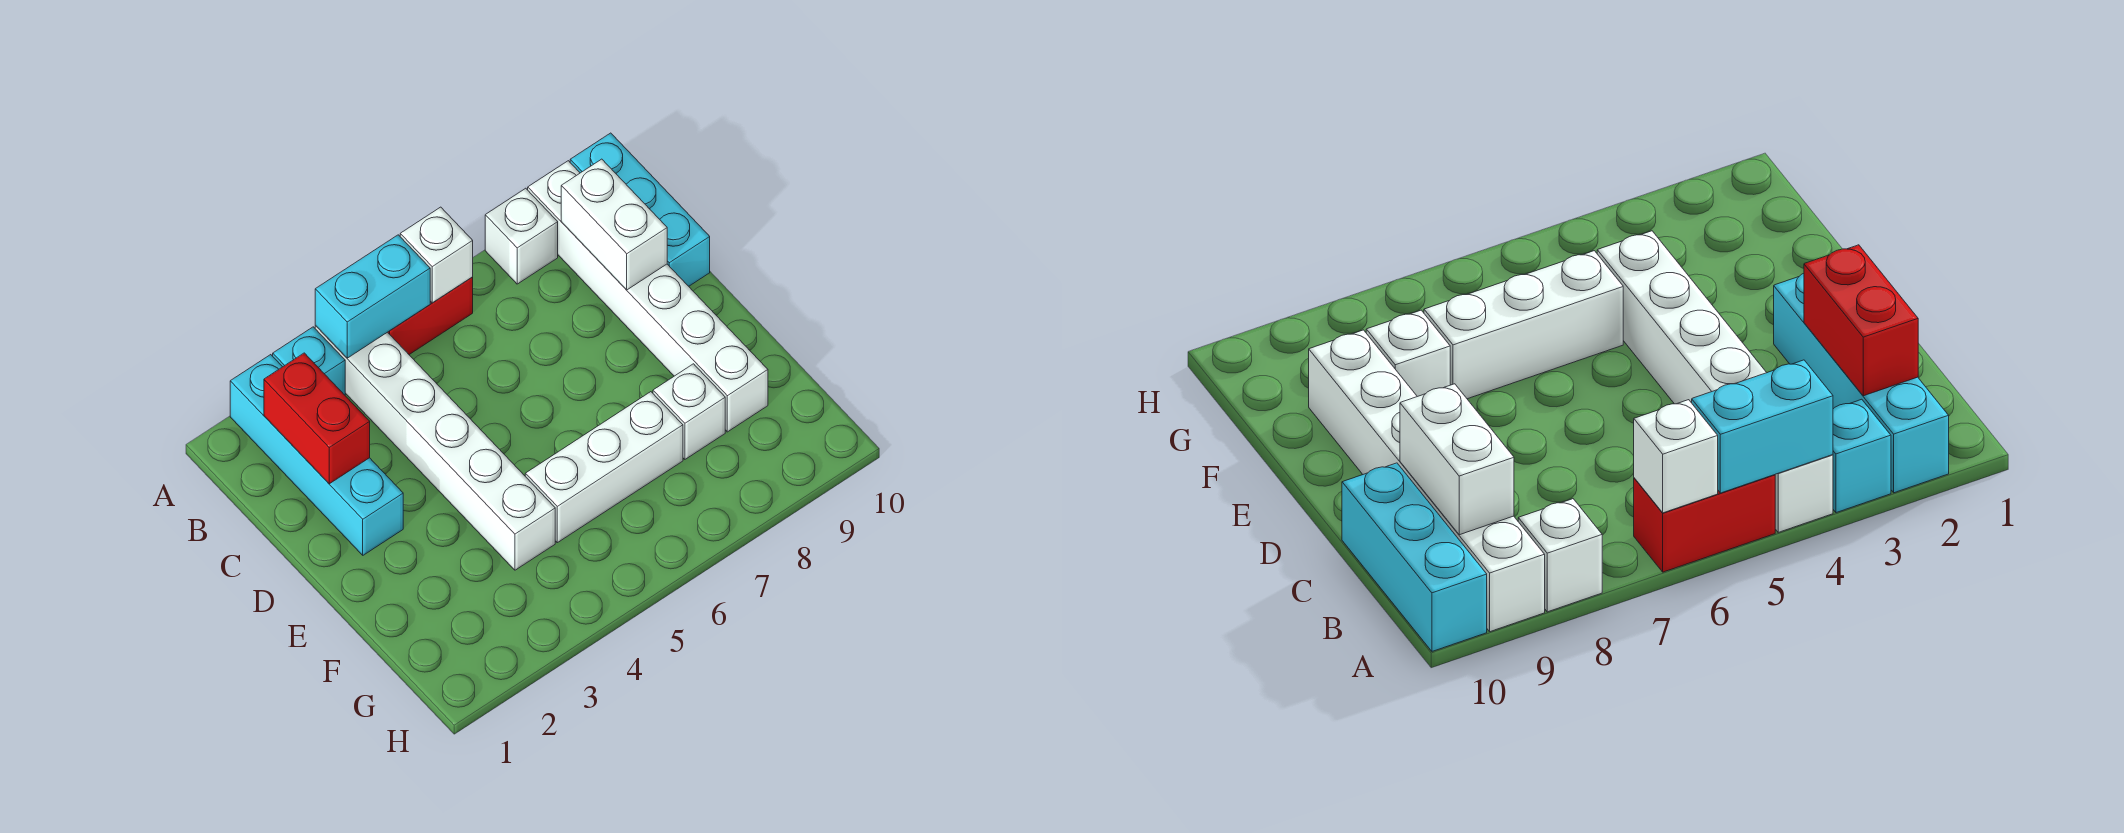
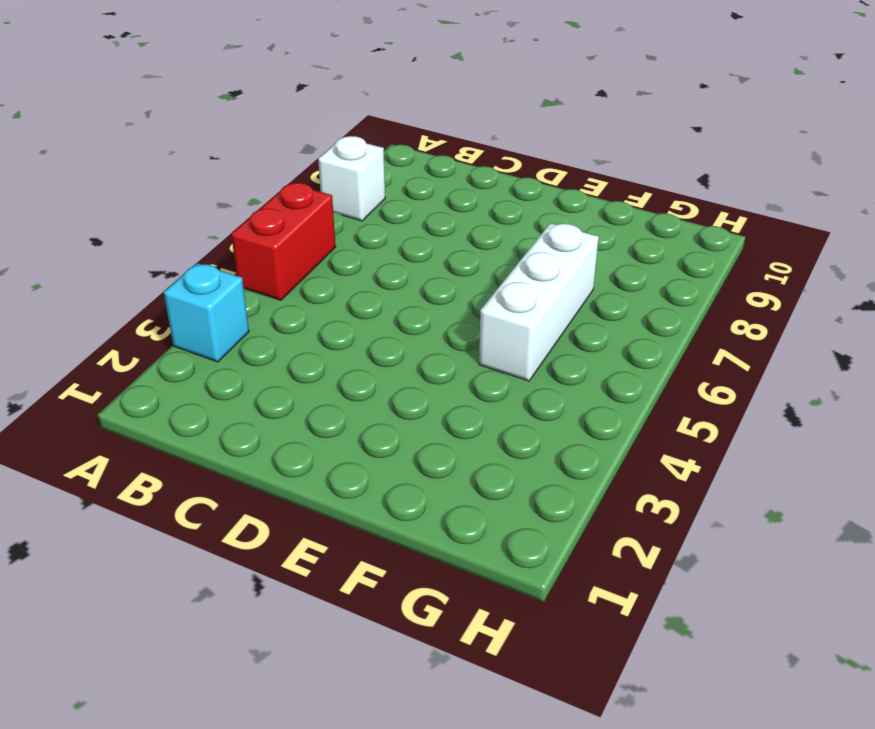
none -> cyan brick A2:D2 level 1
none -> white brick A4:F4 level 1
none -> white brick A9:F9 level 1

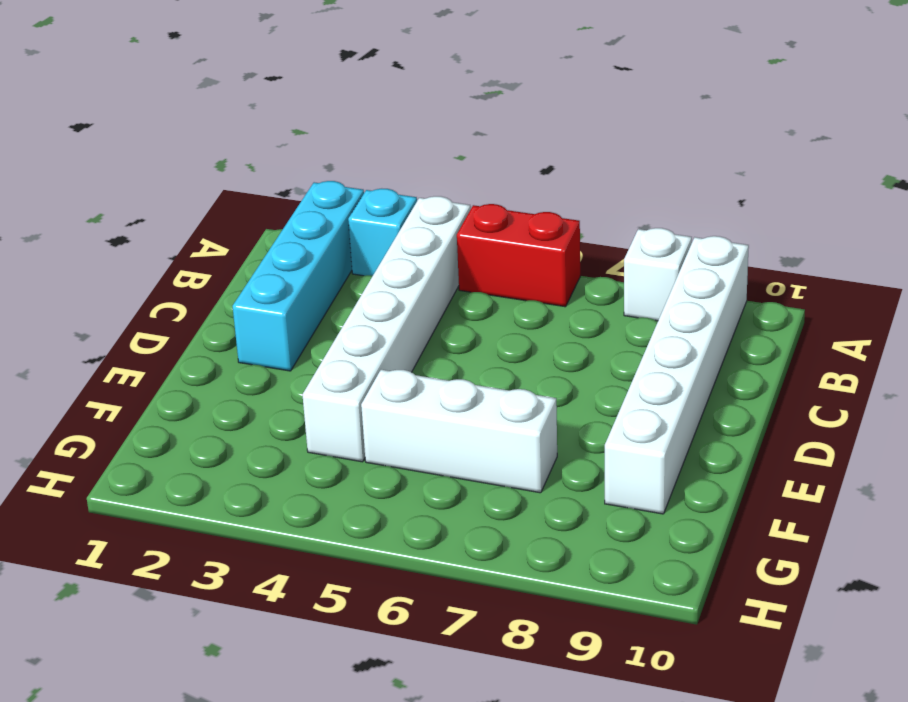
none -> cyan brick A10:C10 level 1
none -> white brick F8 level 1
none -> cyan brick A4:A5 level 2

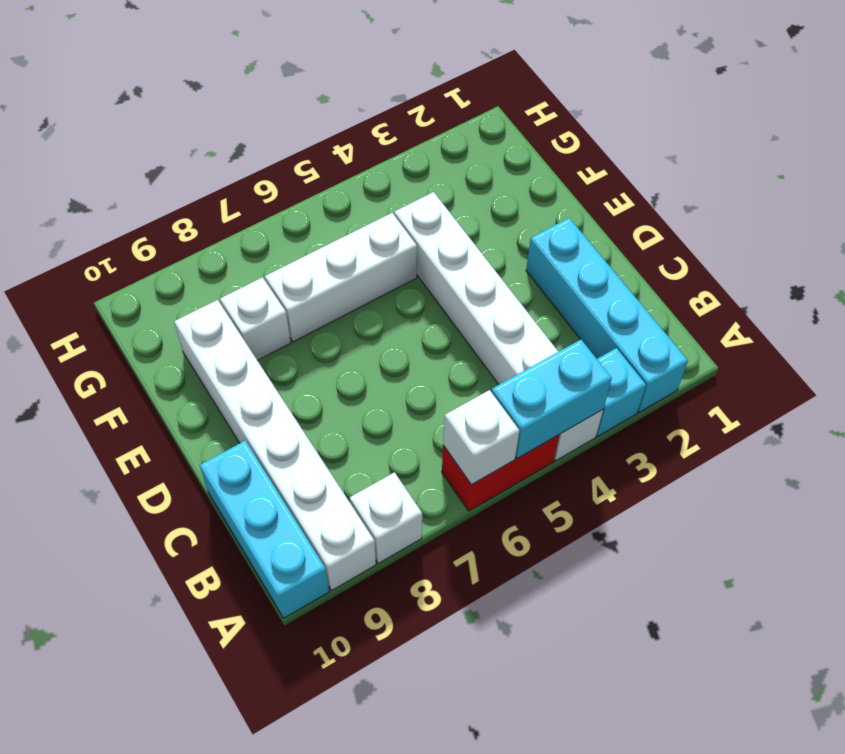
none -> red brick B2:C2 level 2
none -> white brick B9:C9 level 2

